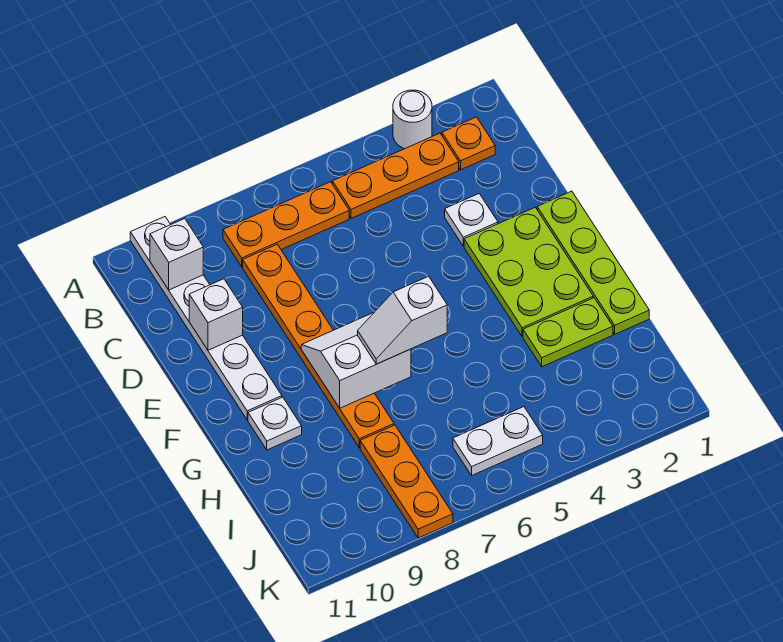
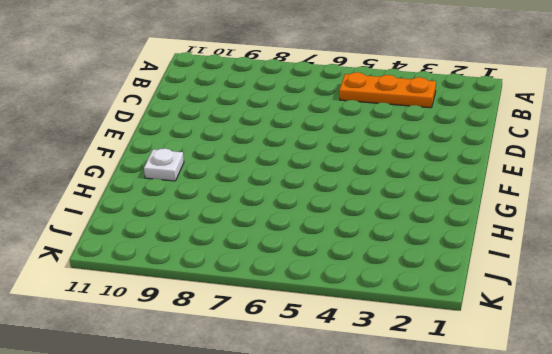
none -> white round brick A3 level 1
none -> white plate A10:F10 level 1
none -> orange plate B2 level 1

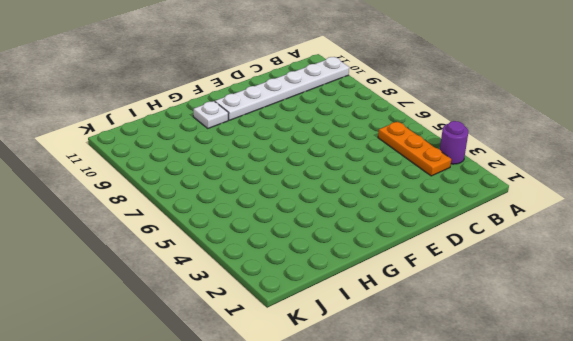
purple round brick A3 level 1 -> white round brick A3 level 1
none -> orange plate B2 level 1
none -> orange plate B6:B8 level 1
none -> orange plate C8:H8 level 1

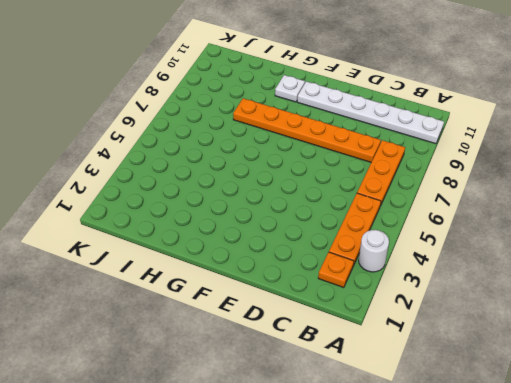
none -> white plate D3 level 1
none -> lime plate E1:H1 level 1
none -> lime plate E2:G3 level 1

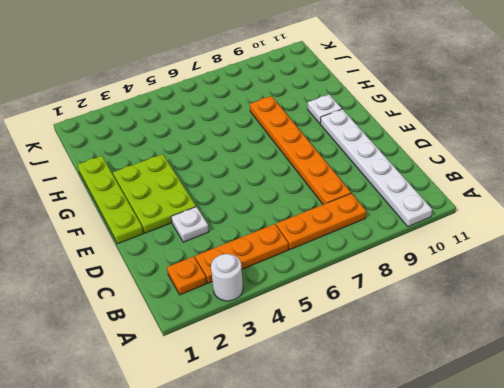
none -> lime plate H2:H3 level 1
none -> orange plate I8:K8 level 1
none -> white plate J5:J6 level 1

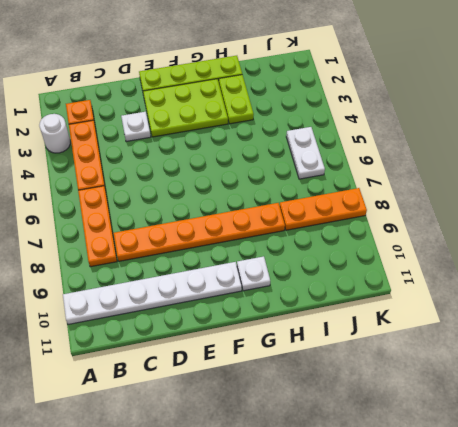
none -> white brick B10 level 2
none -> white brick D10 level 2
none -> white slope F7:G8 level 2 top G

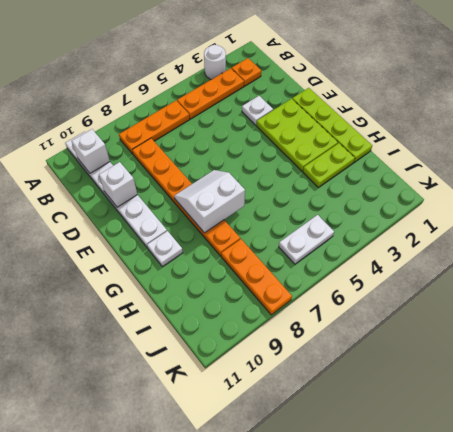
none -> white slope G6:G7 level 3 top 6

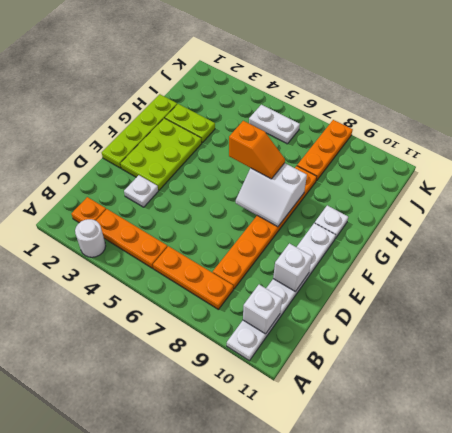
orange slope G6:G7 level 3 top 6 -> white slope G6:G7 level 3 top 6

